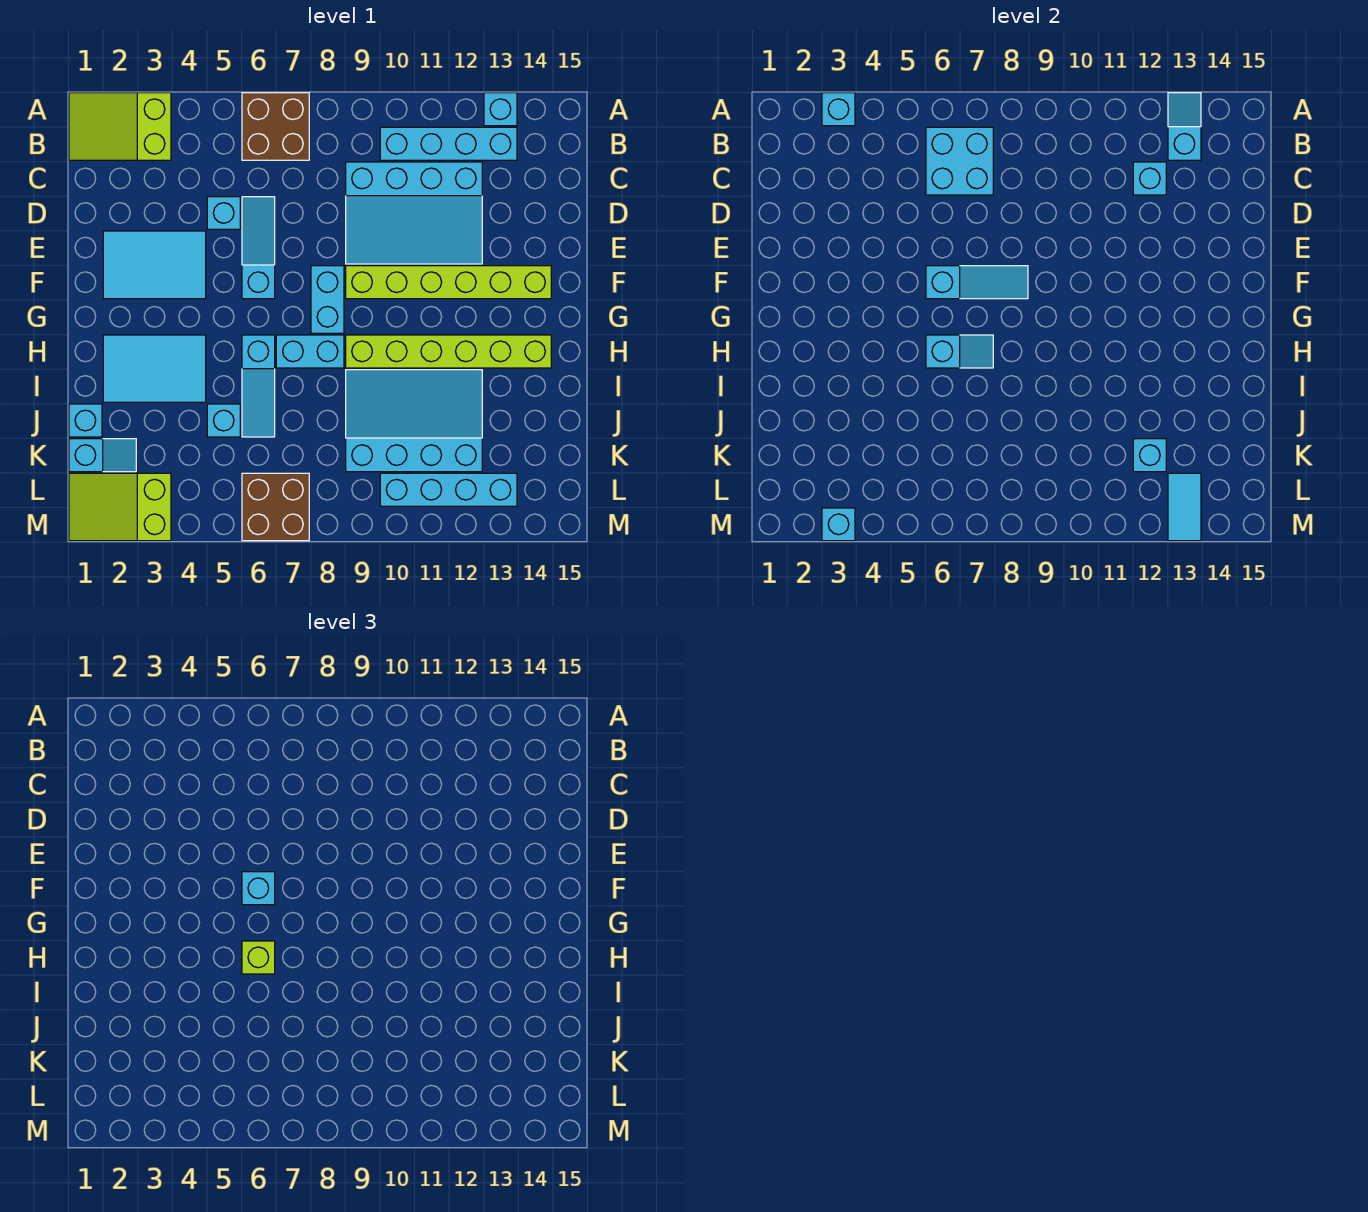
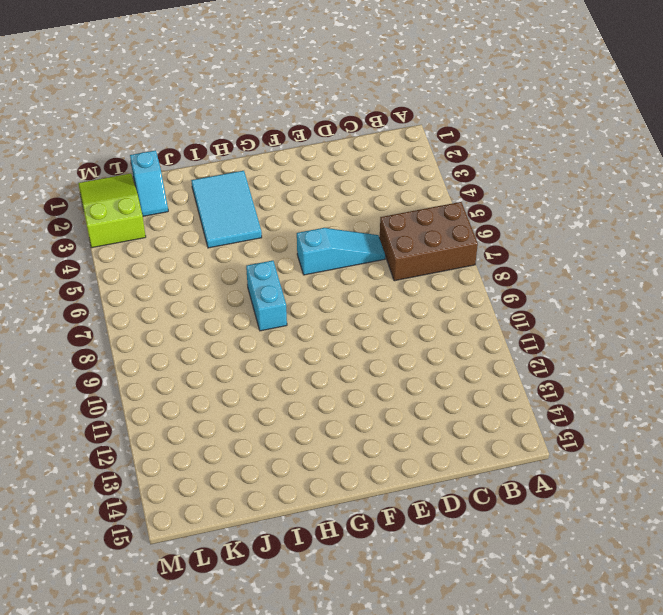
brown brick A6:C7 level 1 -> brown brick A6:B7 level 1
none -> lime slope A1:B3 level 1 top 3
none -> cyan brick A13 level 1
none -> cyan brick B10:B13 level 1
none -> cyan slope C9:E12 level 1 top C

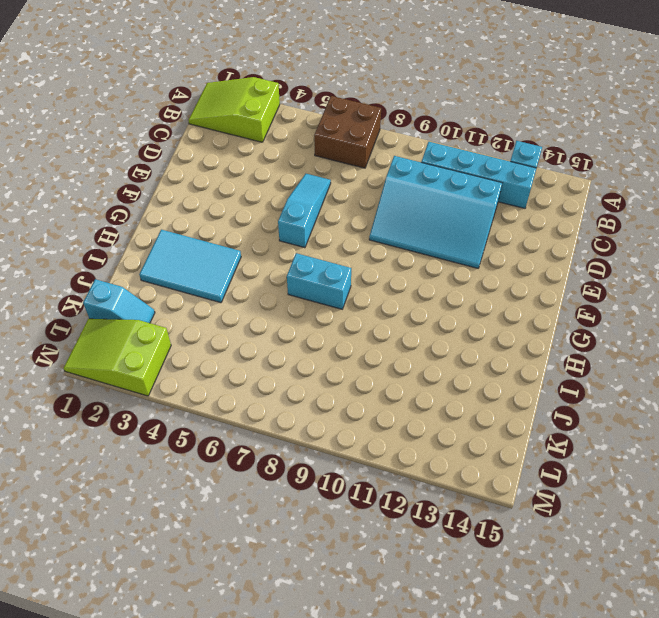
none -> cyan brick D5 level 1
none -> cyan tile E2:F4 level 1
none -> cyan brick F8:G8 level 1
none -> lime brick F9:F14 level 1

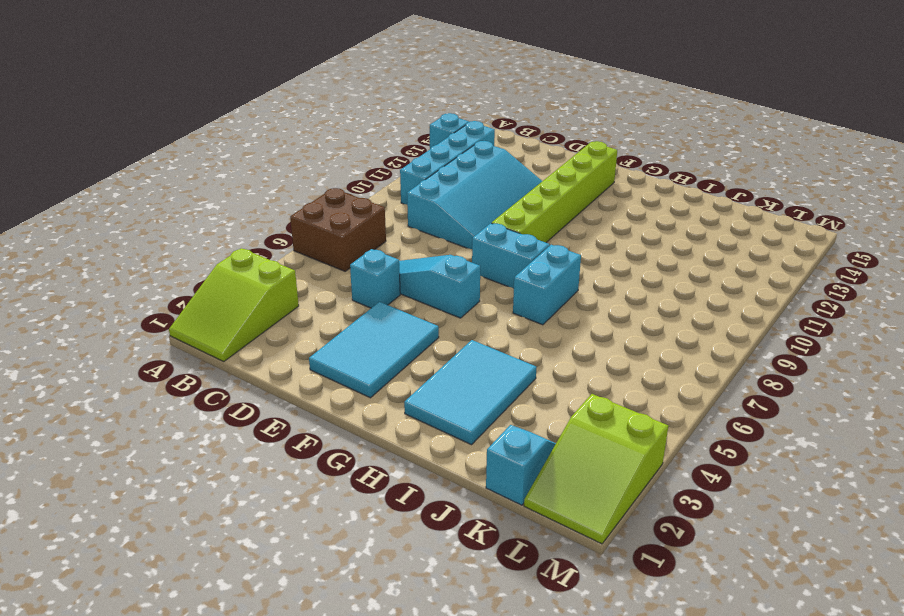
none -> cyan slope H6:J6 level 1 top H
none -> lime brick H9:H14 level 1
none -> cyan slope I9:K12 level 1 top K
none -> cyan brick J1 level 1

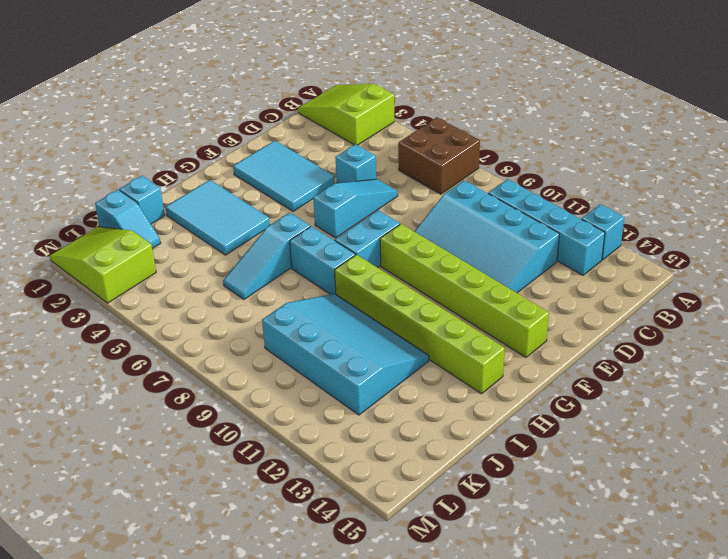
none -> cyan brick J5 level 1
none -> brown brick L6:M7 level 1
none -> cyan brick L10:L13 level 1
none -> cyan brick A3 level 2

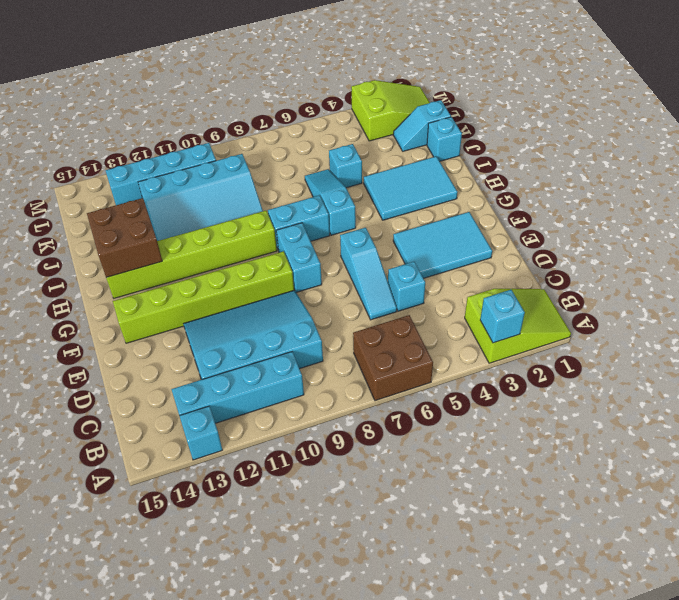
brown brick H13:I14 level 2 -> brown brick L6:M7 level 1
none -> cyan slope A13:B13 level 2 top B
none -> cyan brick B6:C7 level 2
none -> cyan brick C12 level 2
none -> cyan slope F6:F8 level 2 top 6

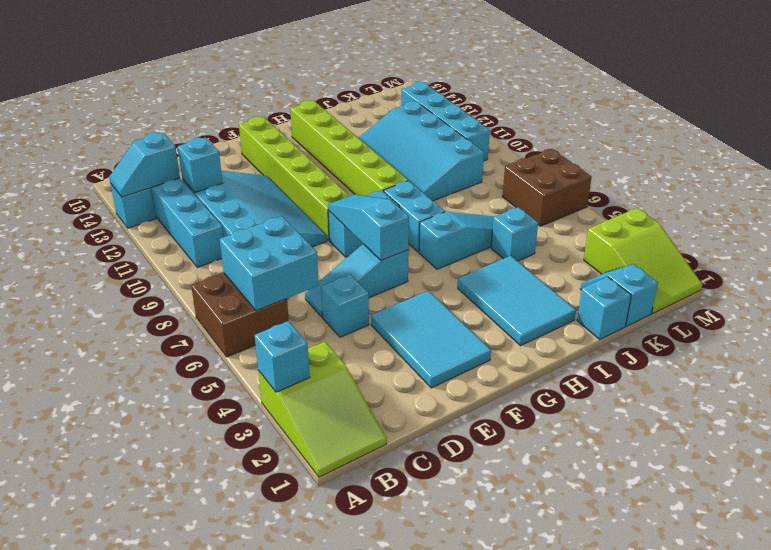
none -> cyan slope H6:H7 level 2 top 6
none -> cyan brick K12 level 2
none -> cyan tile L13:M13 level 2
none -> cyan brick M3 level 2

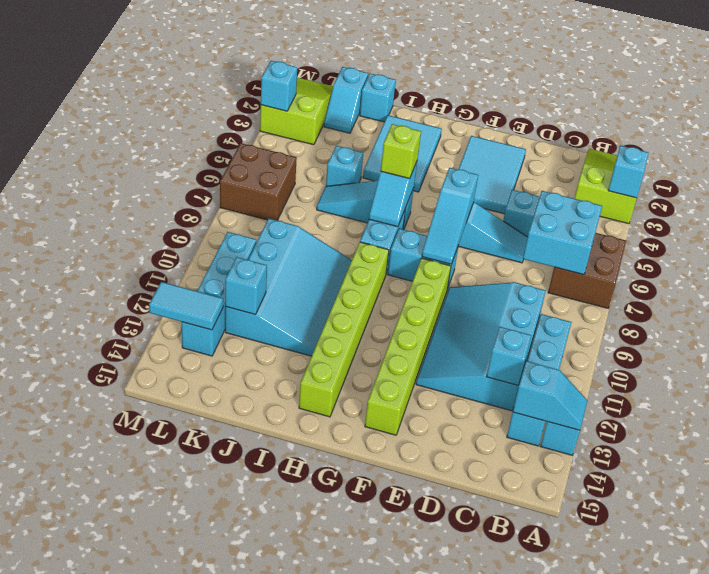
none -> cyan brick F6 level 3

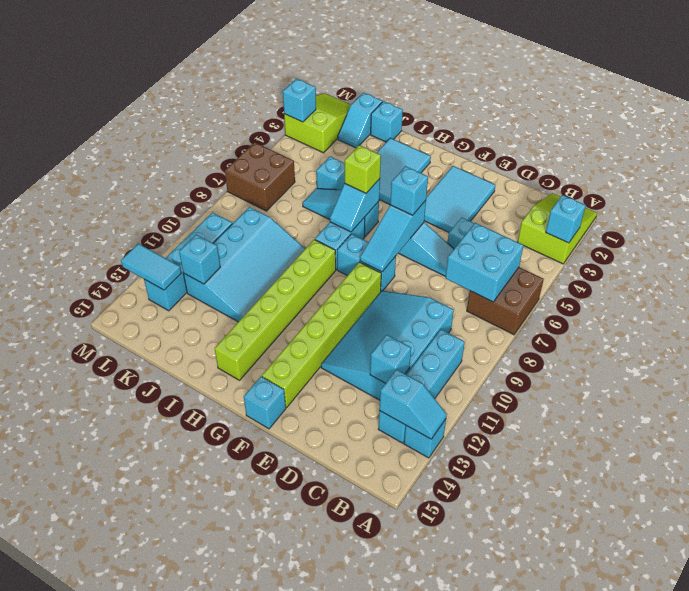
cyan brick F15 level 1 -> none

